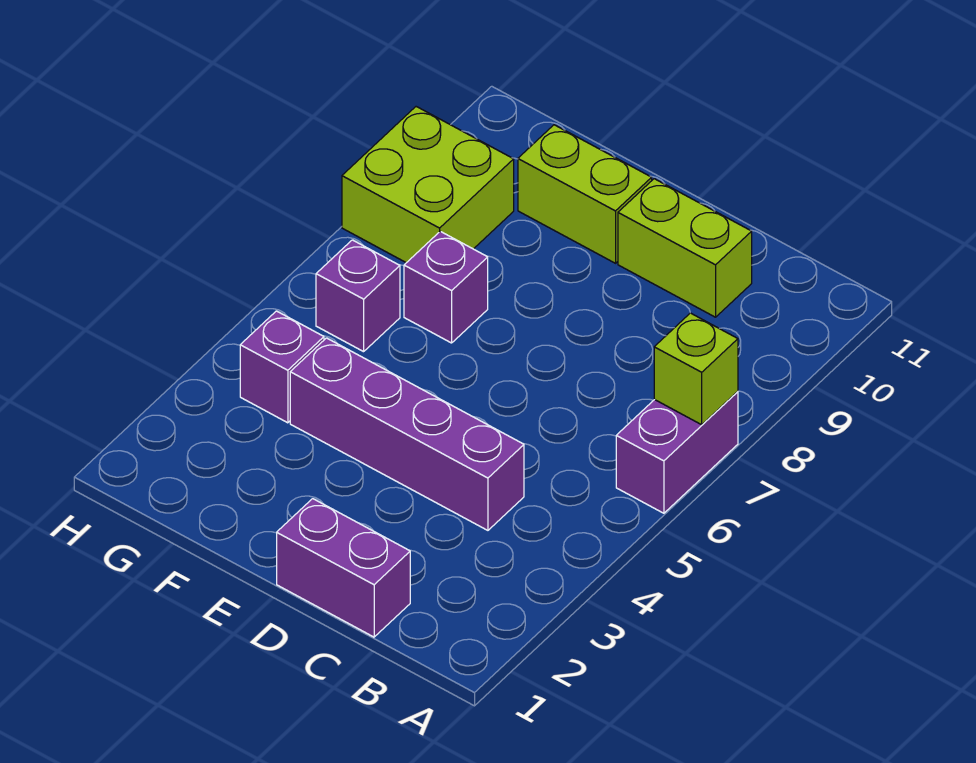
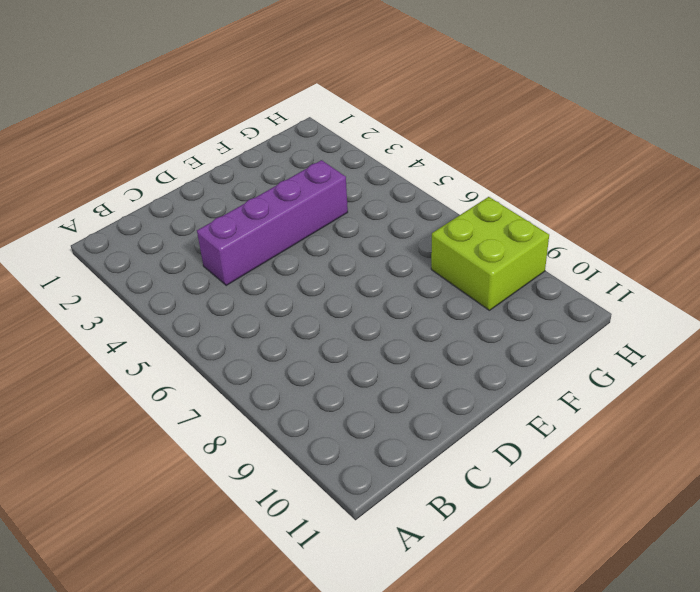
none -> purple brick A6:A7 level 1
none -> purple brick C1:D1 level 1

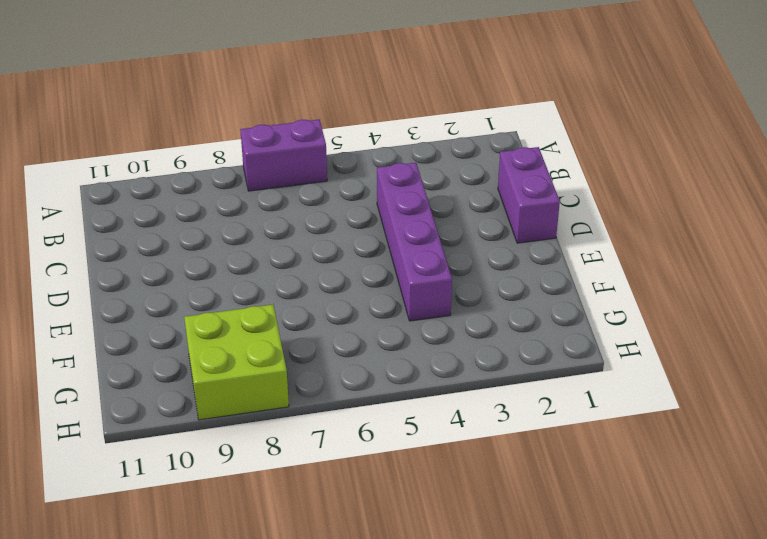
none -> lime brick C10:D10 level 1
none -> lime brick E10:F10 level 1

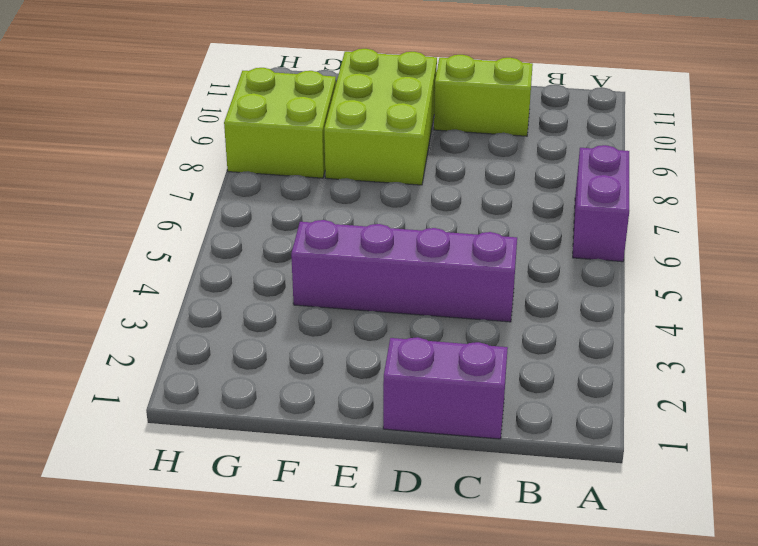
lime brick E8:F10 level 1 -> lime brick E10:F10 level 1
none -> purple brick F7 level 1
none -> purple brick G4 level 1

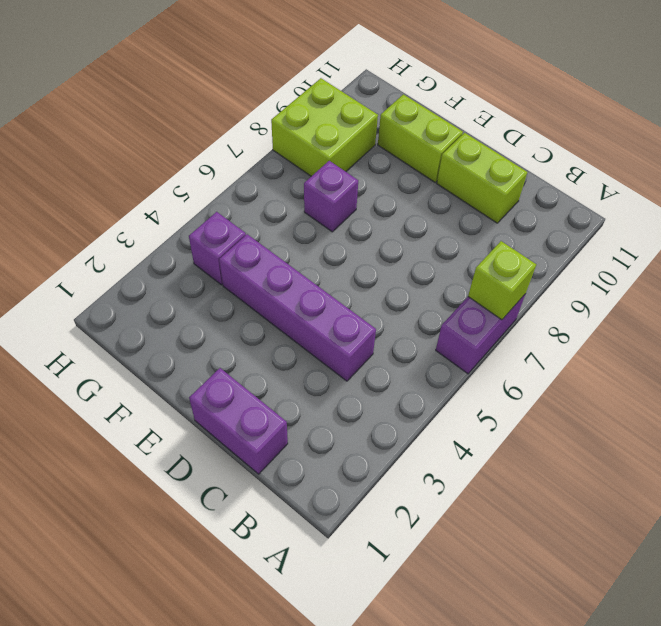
none -> purple brick G6 level 1

